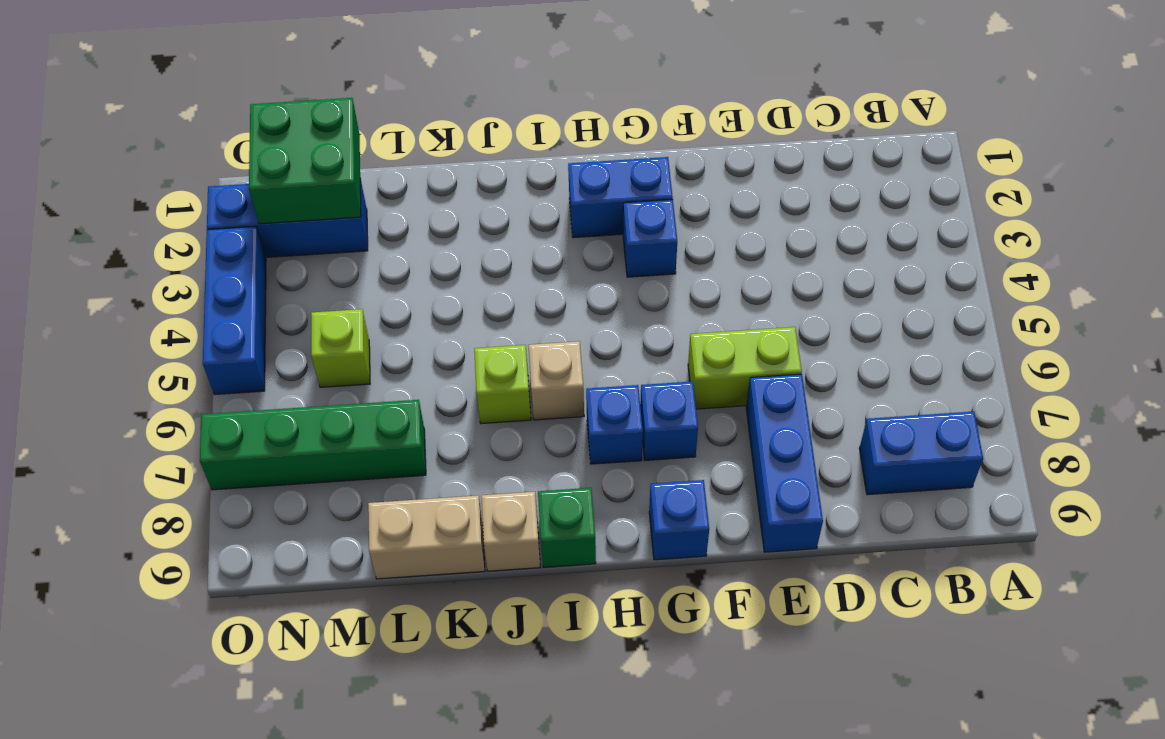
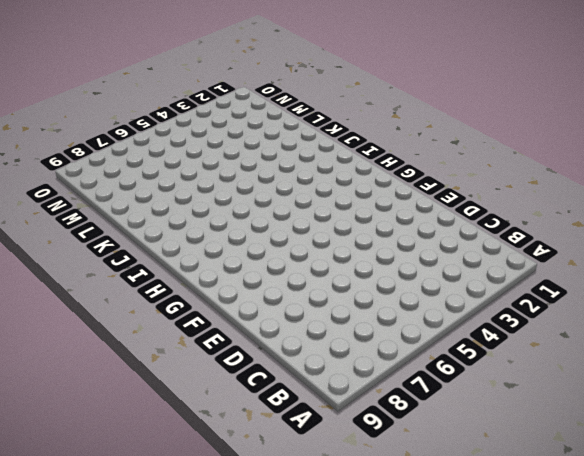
none -> blue brick B8:C8 level 1
none -> lime brick E6:F6 level 1
none -> blue brick E7:E9 level 1

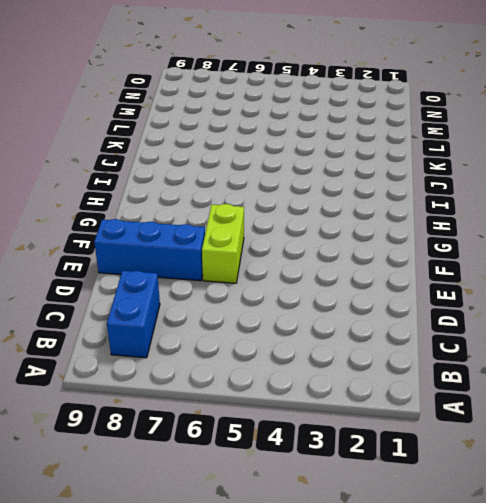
none -> blue brick G2:H2 level 1
none -> blue brick G3 level 1
none -> blue brick G7 level 1

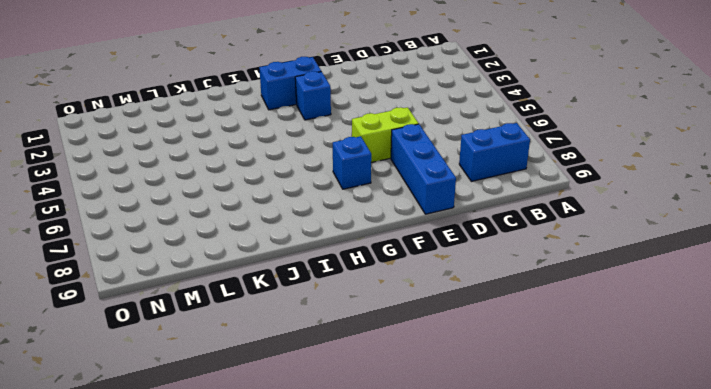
none -> blue brick G9 level 1
none -> blue brick H7 level 1
none -> tan brick I6 level 1

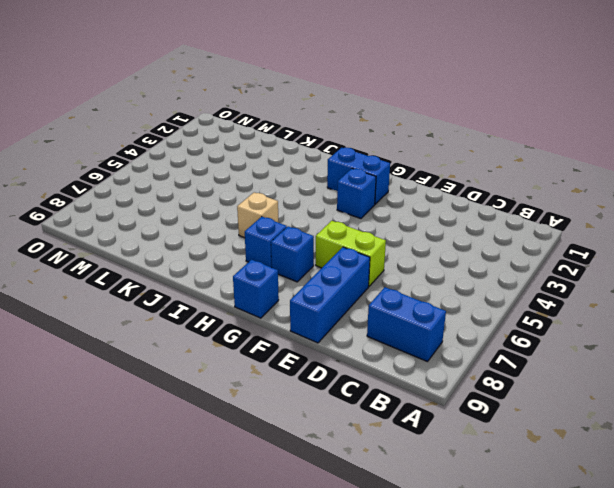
none -> green brick I9 level 1
none -> lime brick J6 level 1
none -> tan brick J9 level 1

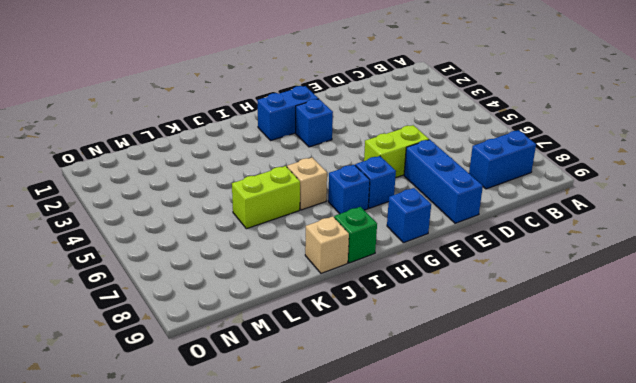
lime brick J6:K6 level 1 -> lime brick J6 level 1
none -> tan brick K9:L9 level 1
none -> green brick L7:O7 level 1
none -> blue brick M2:O2 level 1

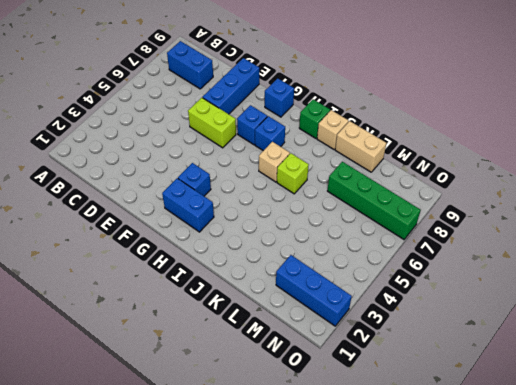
none -> lime brick M5 level 1
none -> blue brick O3:O5 level 1
none -> green brick M1:N2 level 2

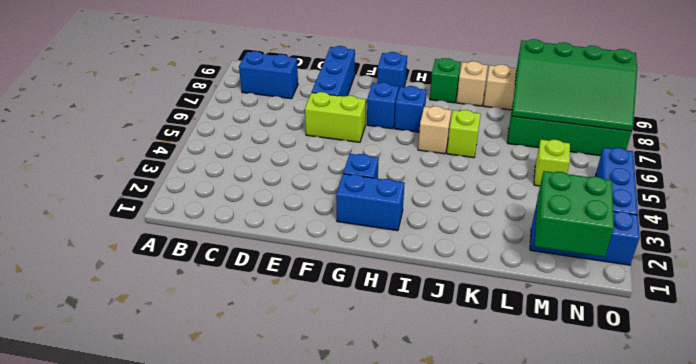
green slope L7:O9 level 2 top 9 -> none

